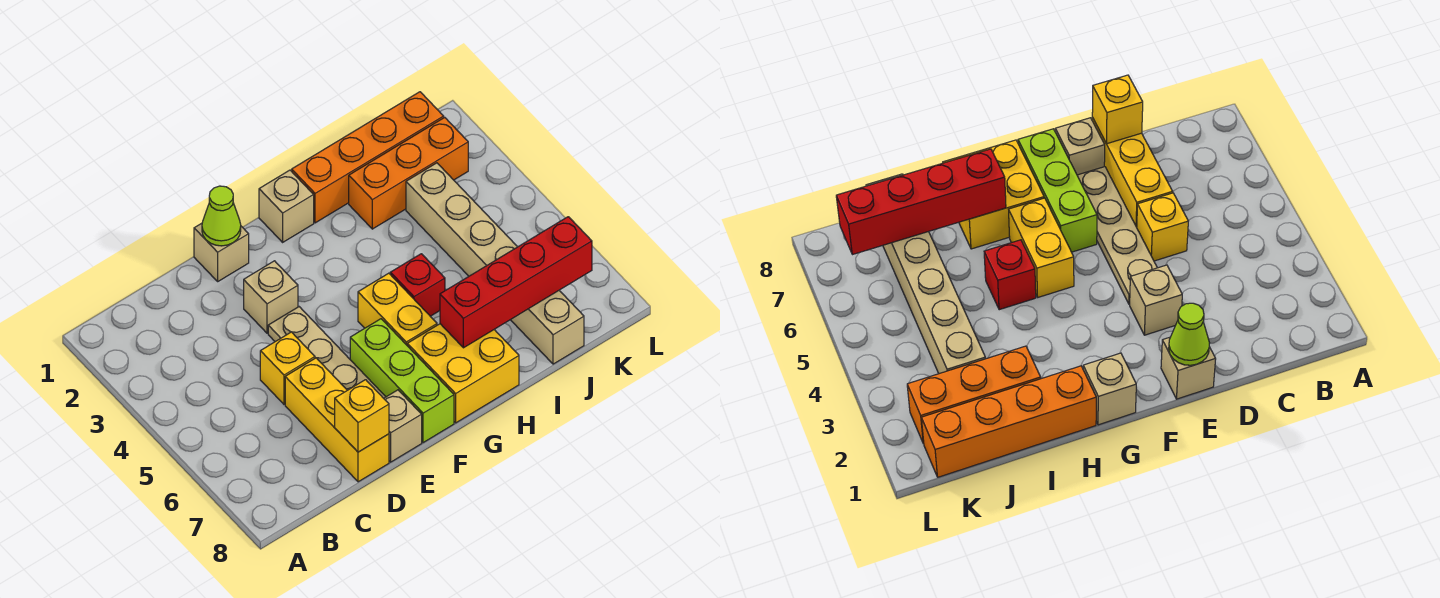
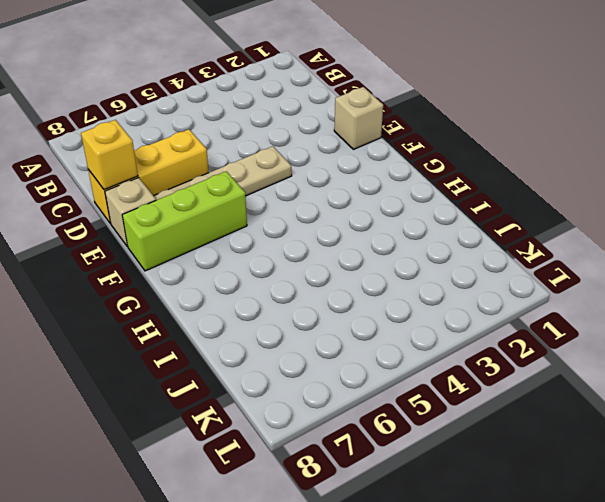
none -> yellow brick D5 level 1
none -> tan brick E3 level 1
none -> tan brick G1 level 1

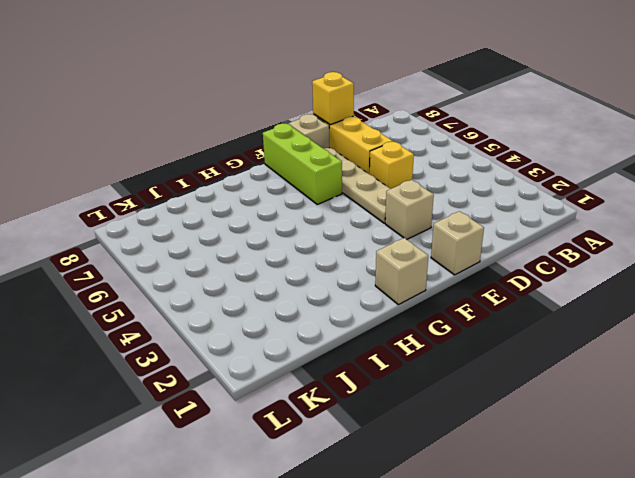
none -> yellow brick G5:G6 level 1
none -> yellow brick G7:H8 level 1
none -> orange brick H1:K1 level 1

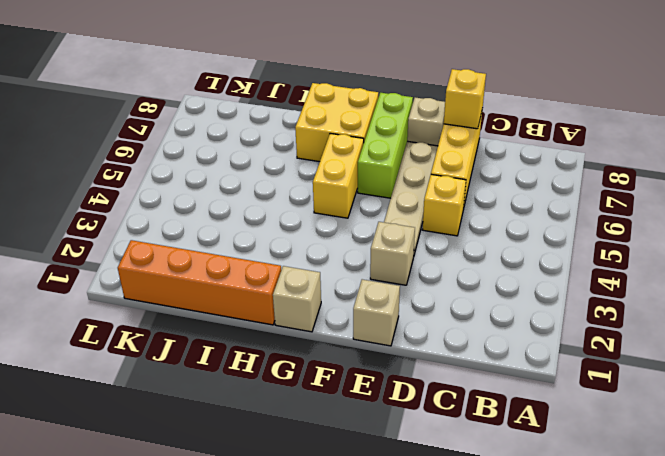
none -> red brick H5 level 1
none -> orange brick I2:K2 level 1
none -> tan brick J3:J8 level 1

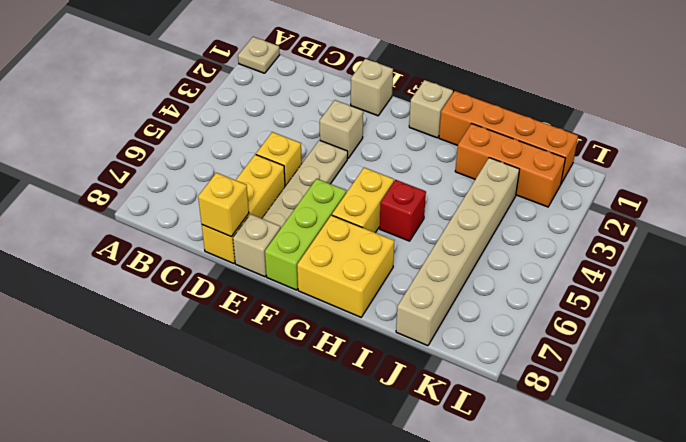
tan plate A1 level 1 -> none
none -> lime cone E1 level 2
none -> red brick H7:K7 level 2

